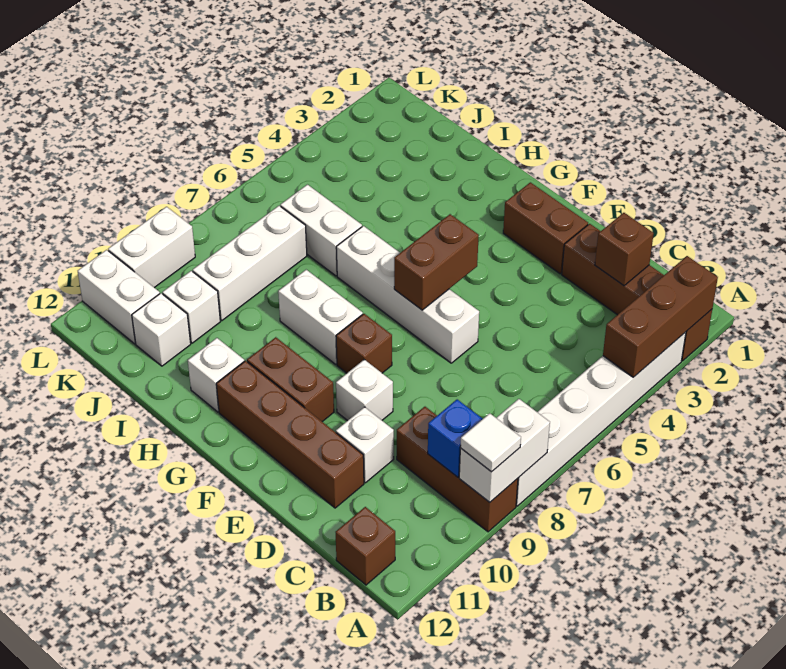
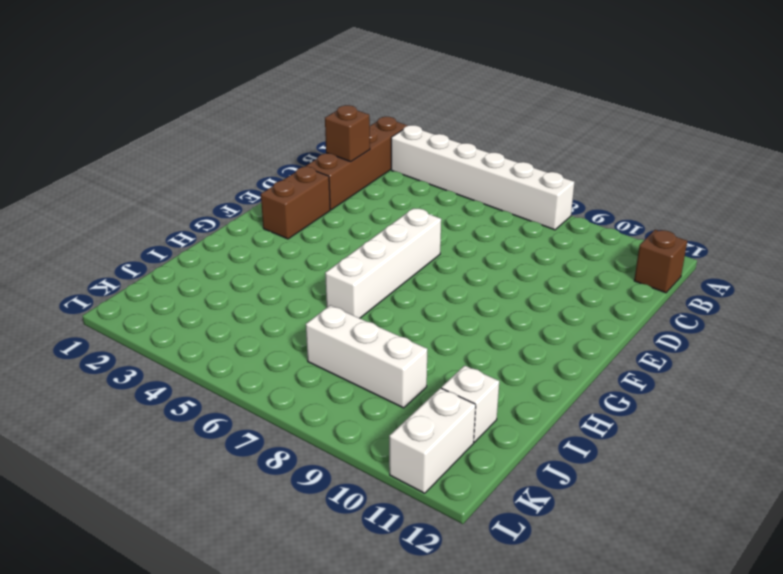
none -> brown brick A9:C9 level 1
none -> white brick D10 level 1
none -> brown brick D11:G11 level 1

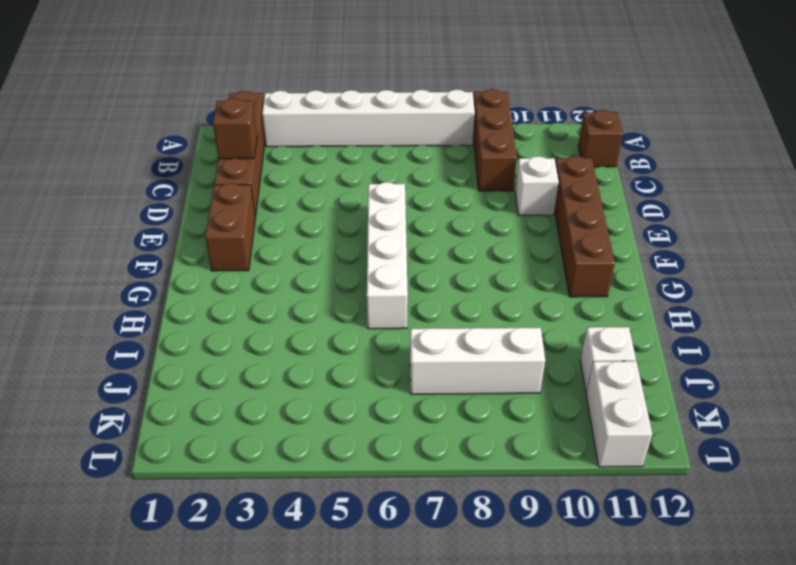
none -> white brick E9 level 1
none -> brown brick F8 level 1
none -> brown brick F10:G10 level 1

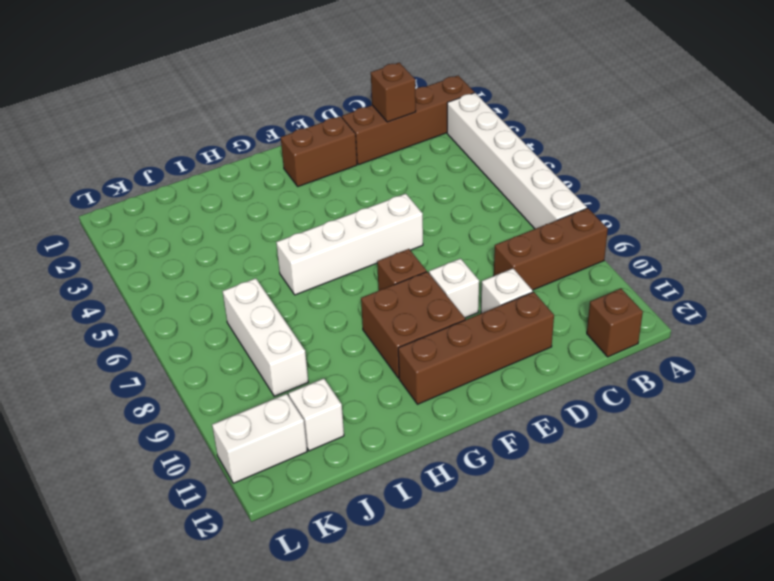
brown brick F9:G10 level 1 -> brown brick F10:G10 level 1
none -> white brick G8:H8 level 1
none -> white brick H11 level 1
none -> white brick I6:J6 level 1

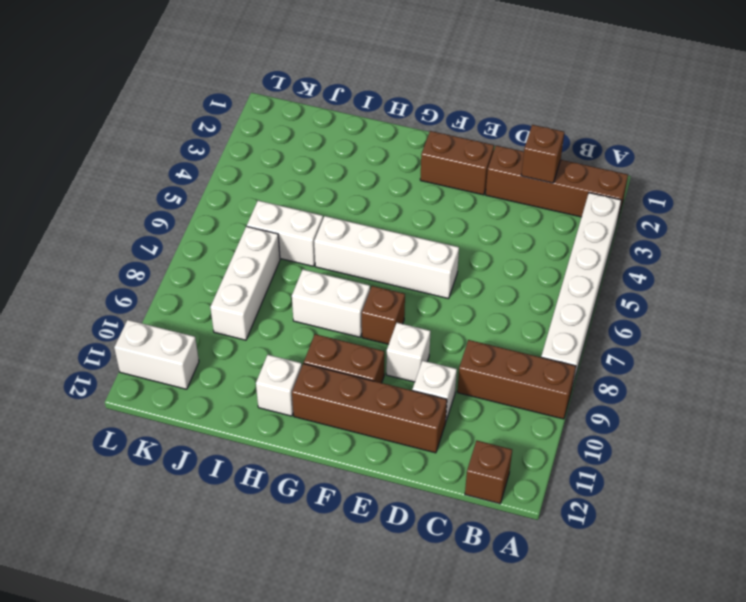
none -> white brick J10 level 1
none -> white brick J11 level 1
none -> white brick L9:L10 level 1

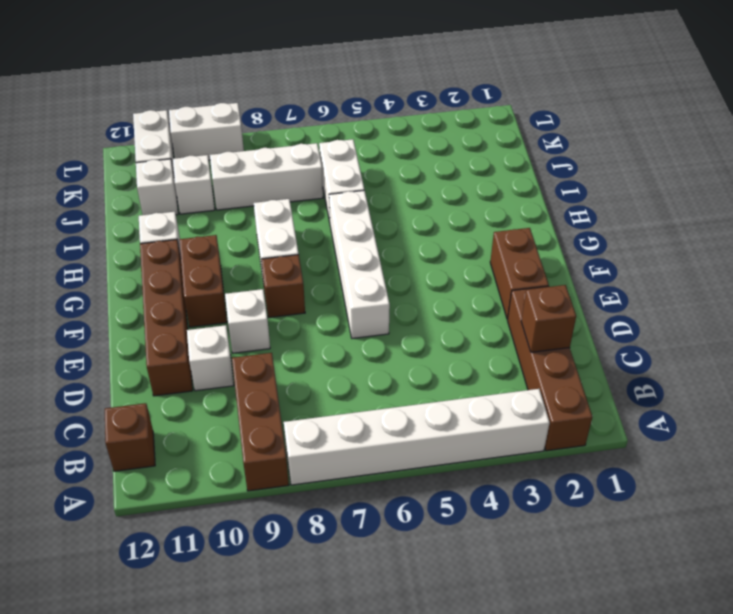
none -> brown brick A2:A4 level 2
none -> white brick A8:A9 level 2
none -> blue brick B9 level 2

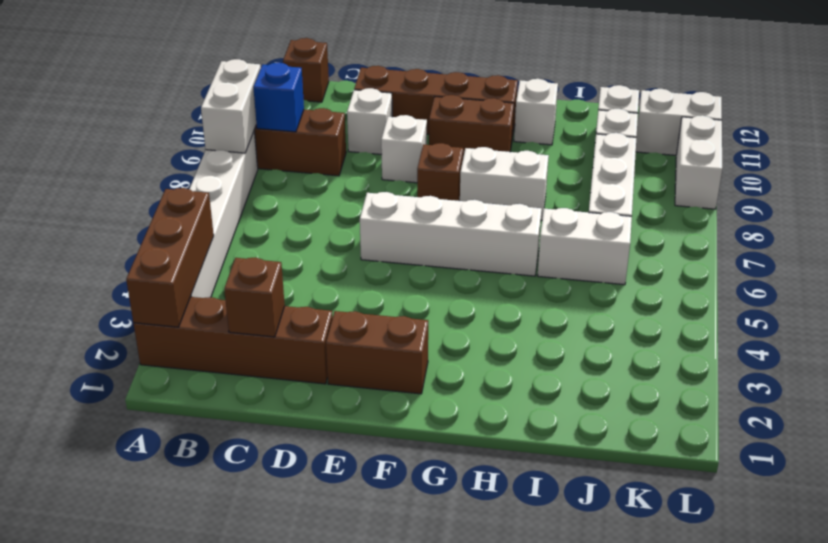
none -> brown brick F5:F6 level 2
none -> white tile A9 level 3

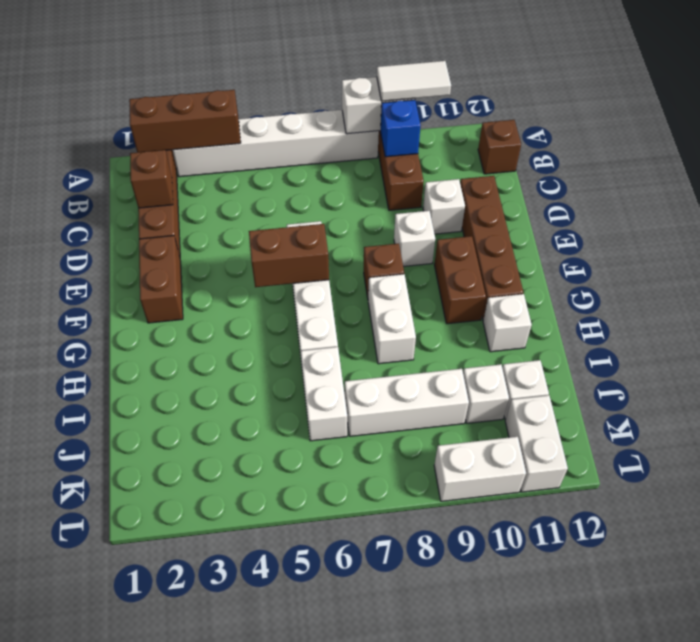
white tile A9:A10 level 3 -> white tile A9 level 3

